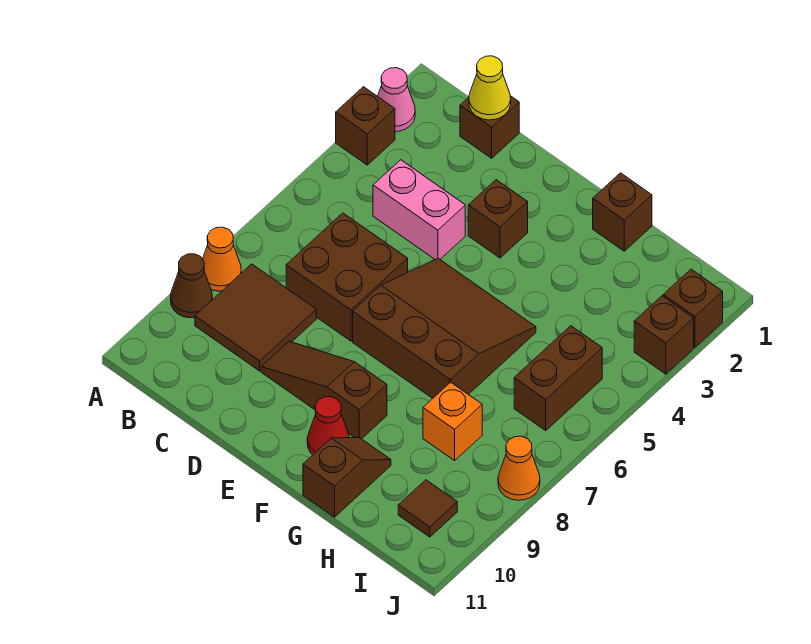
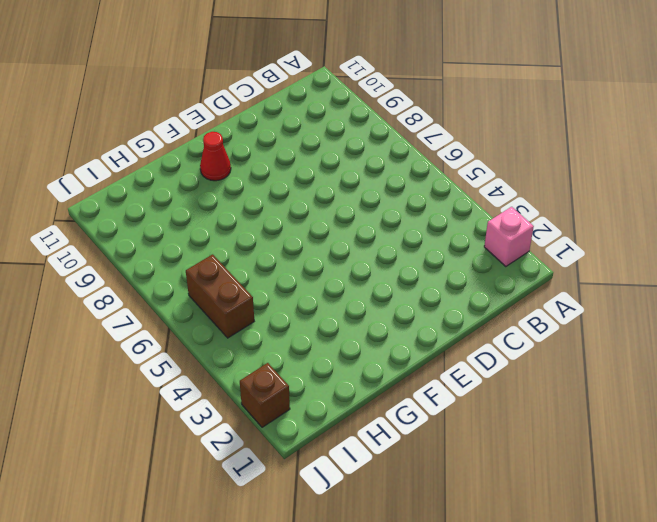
pink brick A2 level 1 -> pink cone A2 level 1
none -> brown brick A3 level 1
none -> orange cone A8 level 1
none -> brown cone A9 level 1

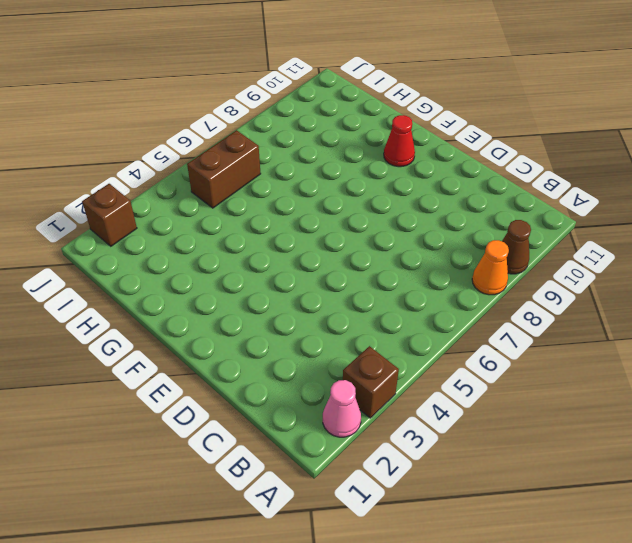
none -> brown tile B8:C9 level 1
none -> brown brick C1 level 1
none -> pink brick C4:D4 level 1

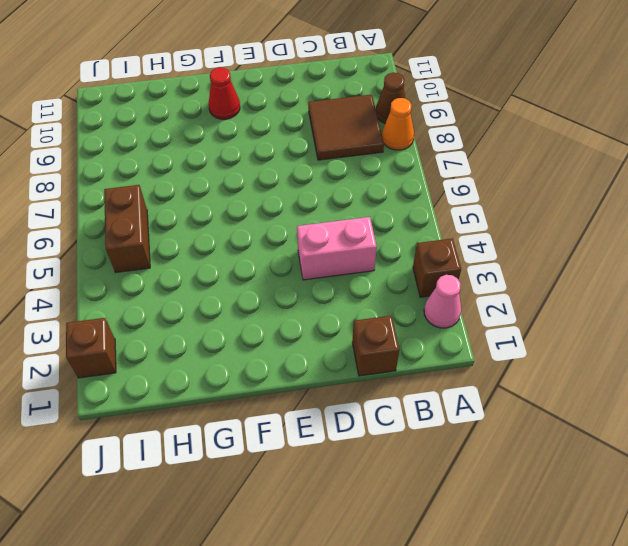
none -> brown brick C6:D7 level 1
none -> brown slope D9:F9 level 1 top F
none -> brown brick E3 level 1

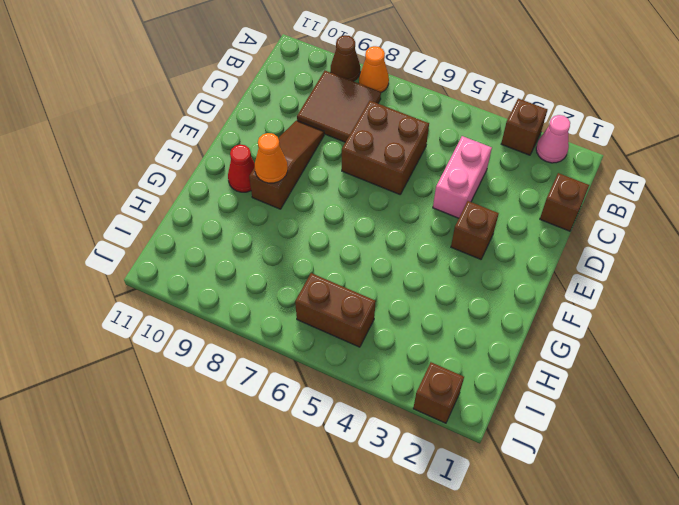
orange cone F9 level 2 -> orange cone J8 level 1
none -> brown slope E5:G7 level 1 top 7
none -> brown brick G1 level 1
none -> brown slope G10:G11 level 1 top 11

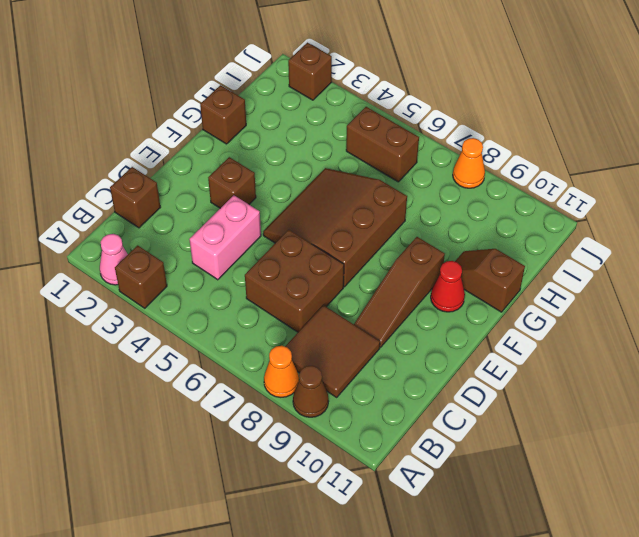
none -> orange brick H8 level 1
none -> brown tile I10 level 1
none -> brown brick J3 level 1

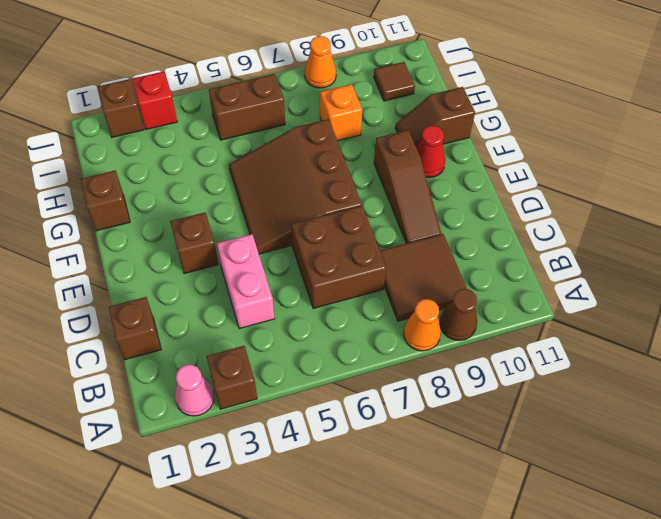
red brick J3 level 1 -> brown brick J3 level 1
none -> yellow cone C1 level 2

